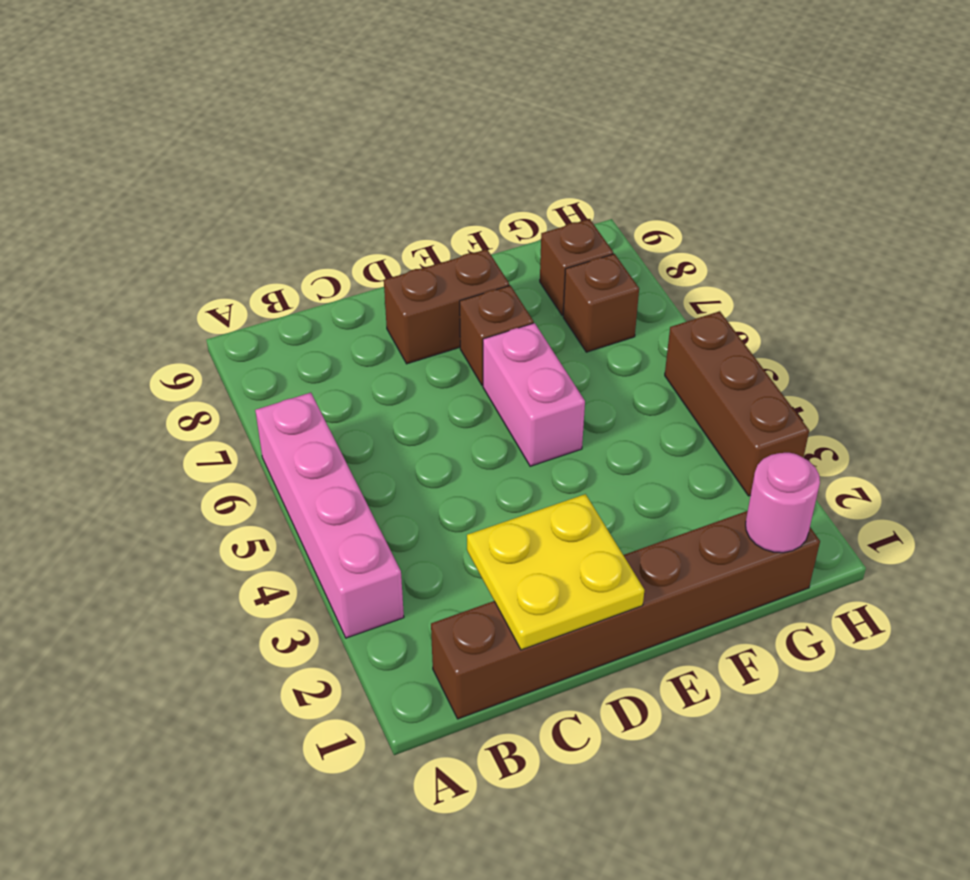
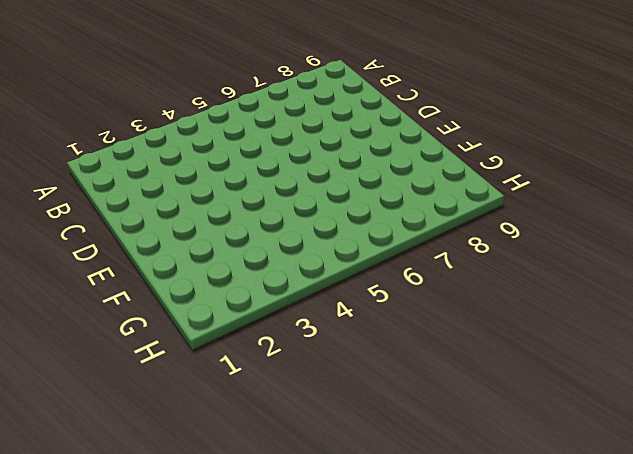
none -> pink brick A3:A6 level 1
none -> brown brick B1:G1 level 1

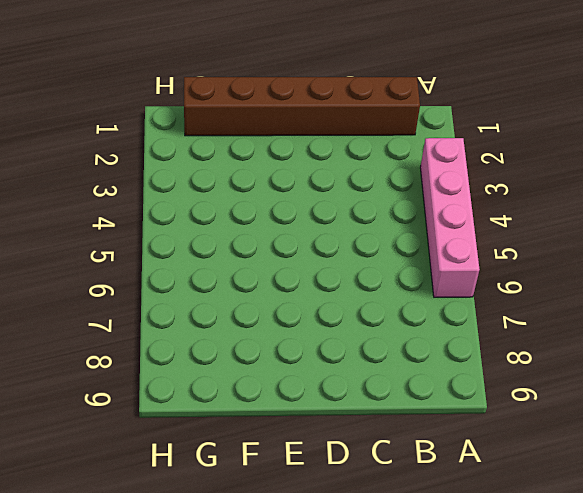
none -> brown brick D8:E8 level 1
none -> pink brick E5:E6 level 1

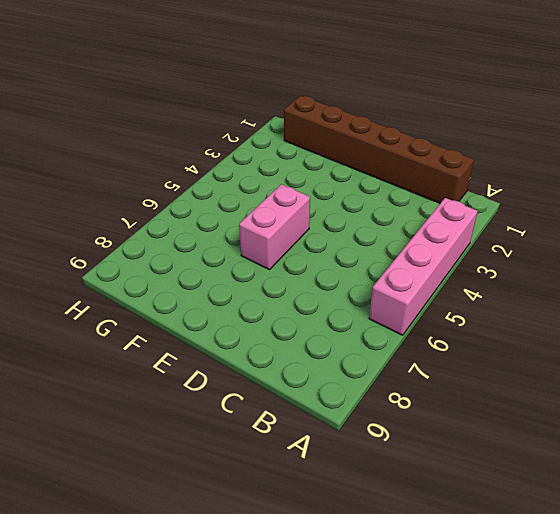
none -> brown brick D8:E8 level 1
none -> brown brick E7 level 1

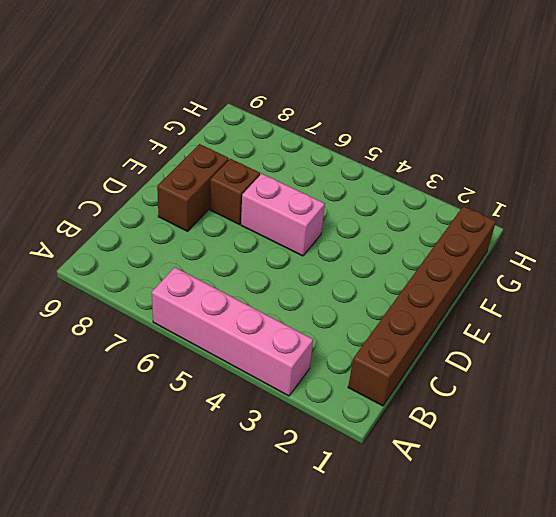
none -> brown brick G7 level 1
none -> brown brick G8 level 1

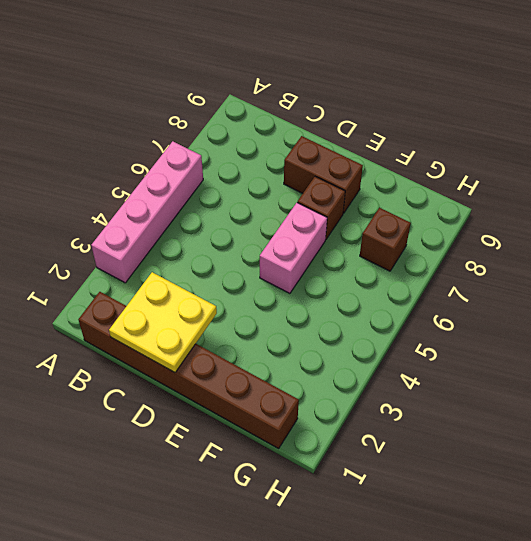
none -> brown brick G8 level 1
none -> brown brick H3:H5 level 1

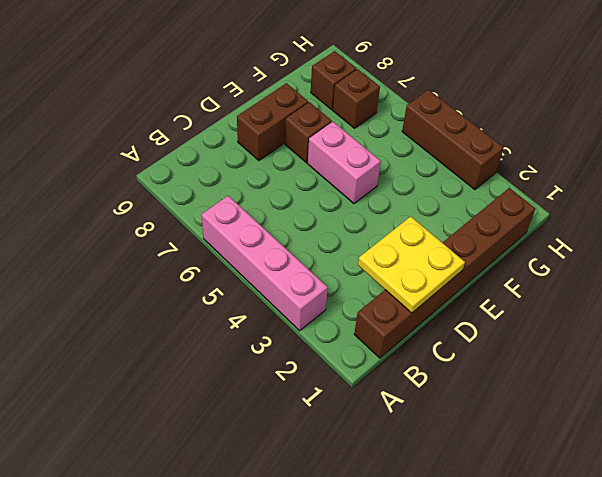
none -> pink round brick G1 level 2

